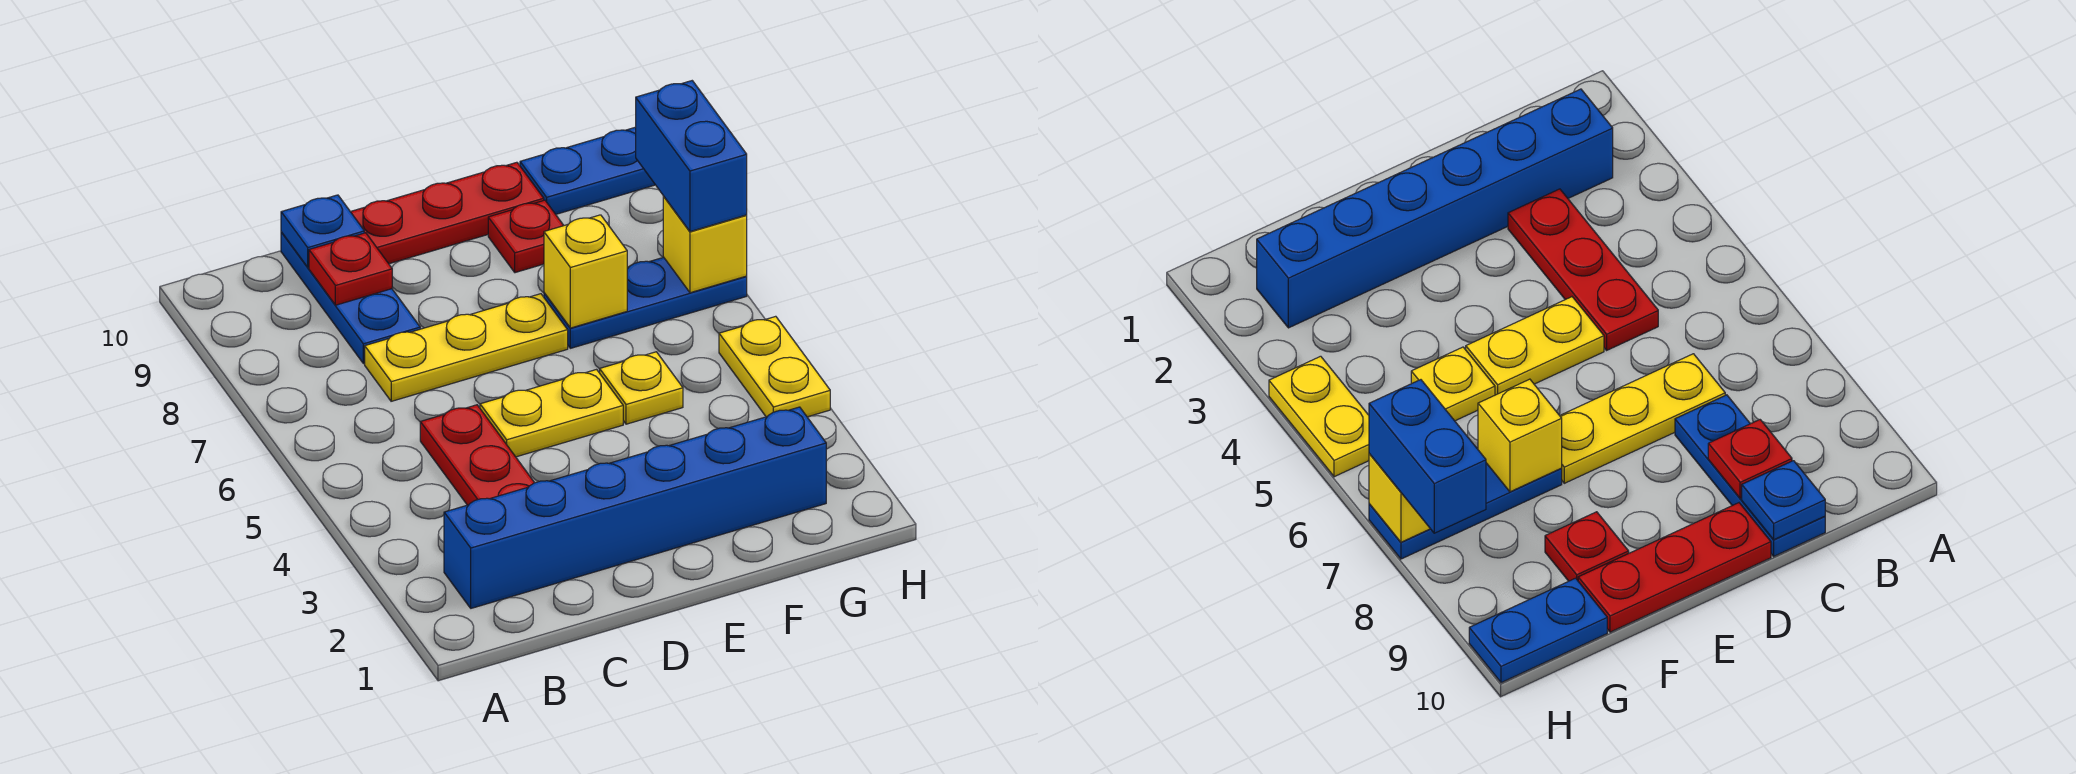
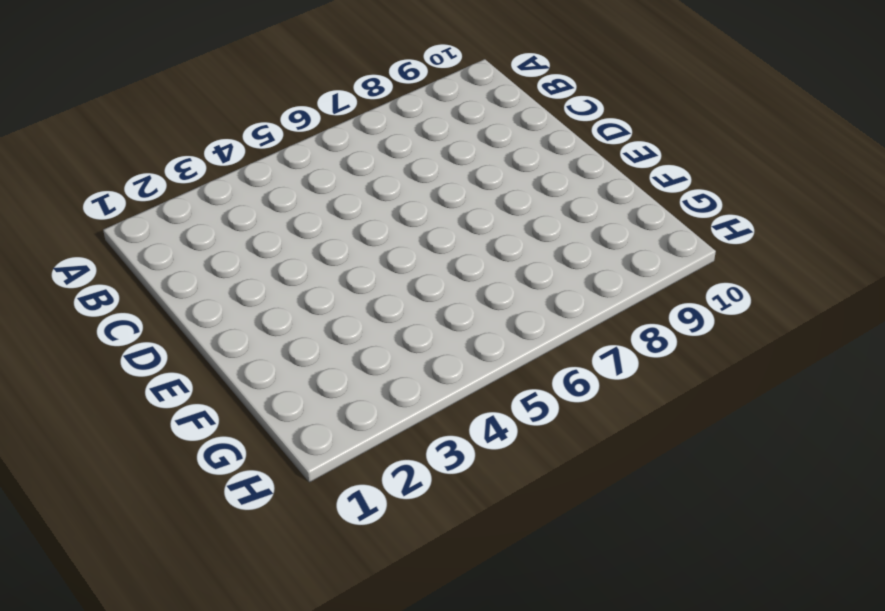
none -> blue brick B2:G2 level 1
none -> red plate C3:C5 level 1
none -> yellow plate C7:E7 level 1

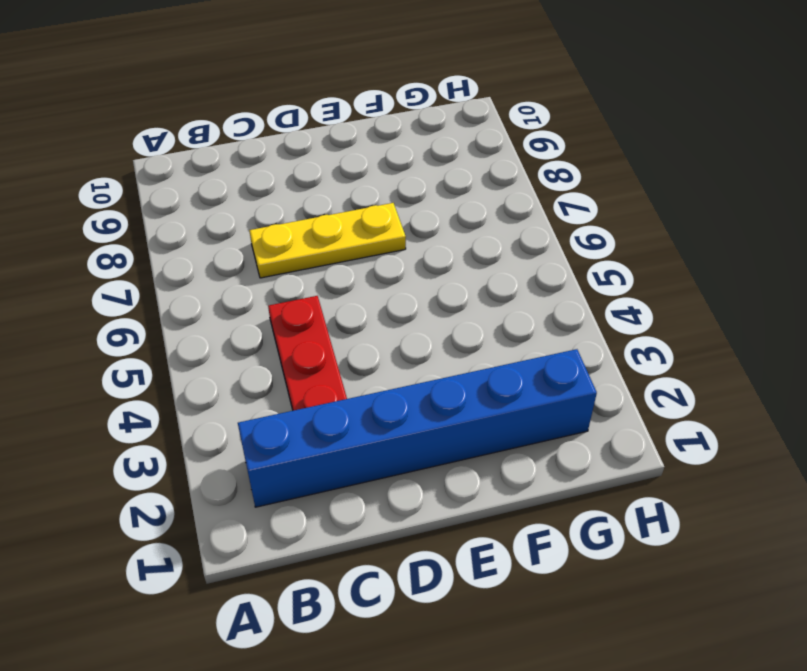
none -> blue plate C8:C10 level 1
none -> yellow plate D5:E5 level 1
none -> red plate D10:F10 level 1

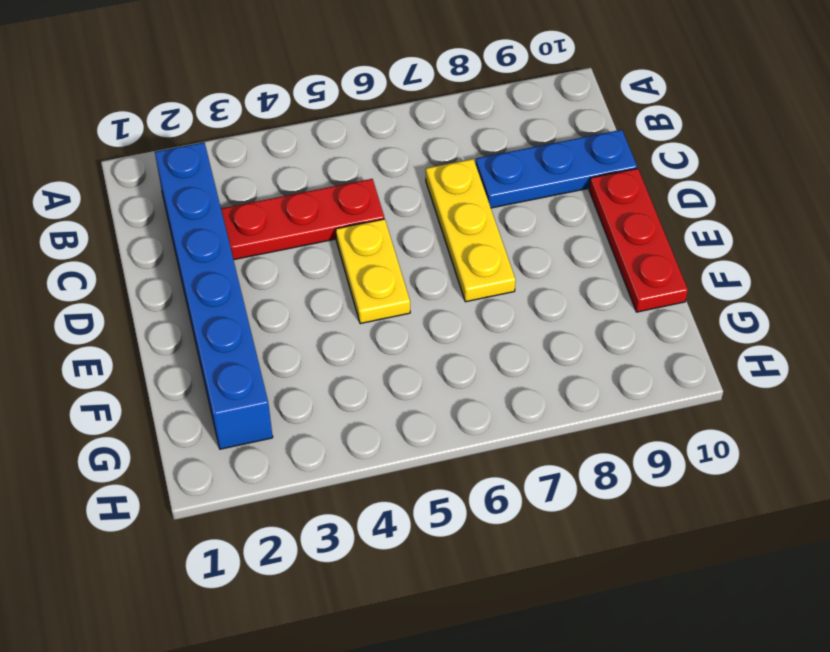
none -> yellow plate F5 level 1
none -> blue plate F7:H7 level 1
none -> red plate F9 level 1

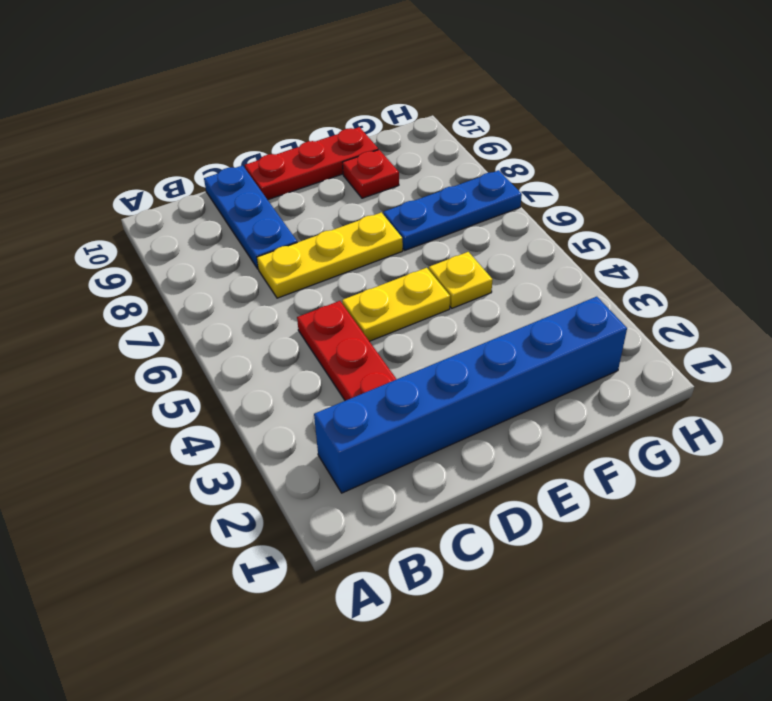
none -> blue plate G10:H10 level 1
none -> yellow plate H4:H5 level 1
none -> red plate C9 level 2

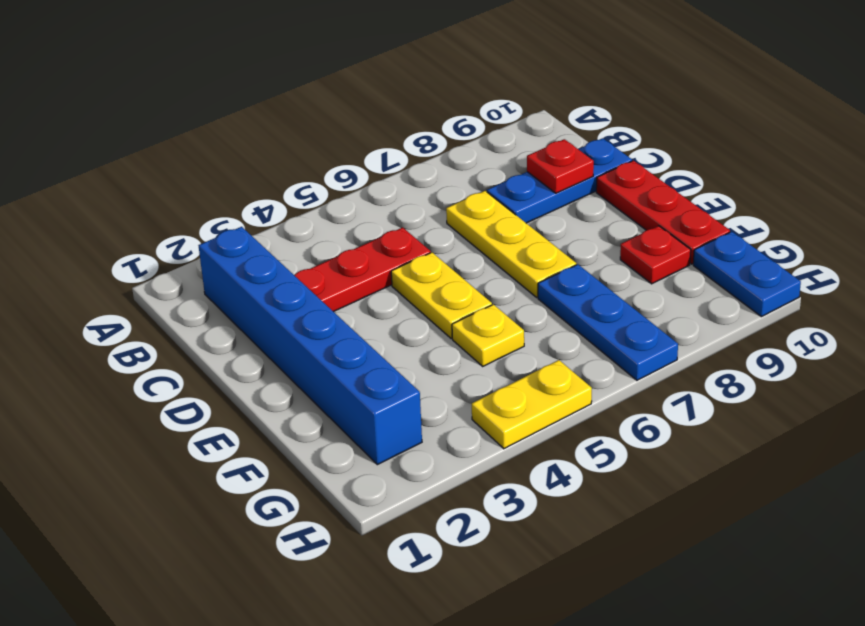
none -> blue plate C10 level 2
none -> yellow brick F7 level 2
none -> yellow brick H7 level 2

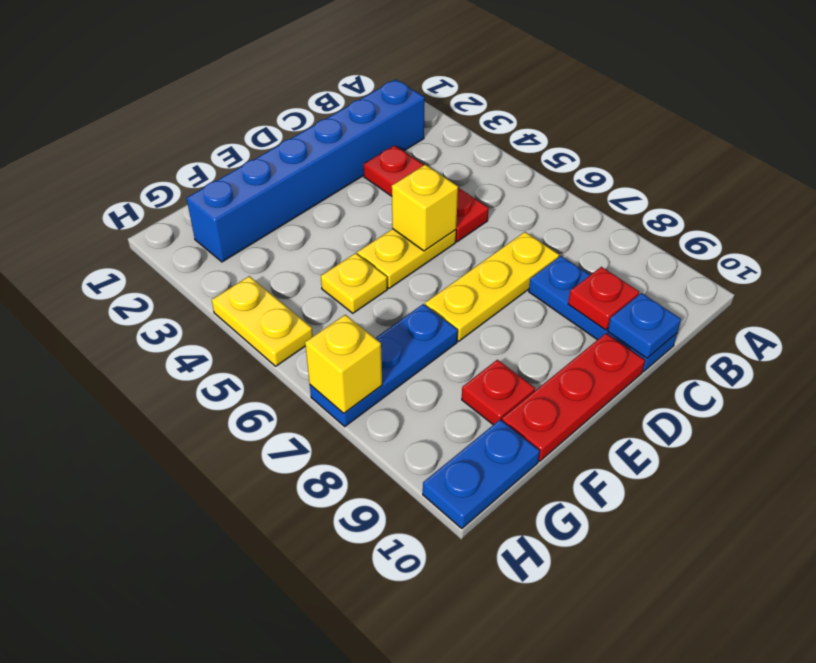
yellow brick D5 level 2 -> yellow brick F7 level 2
none -> blue brick H7:H8 level 3

